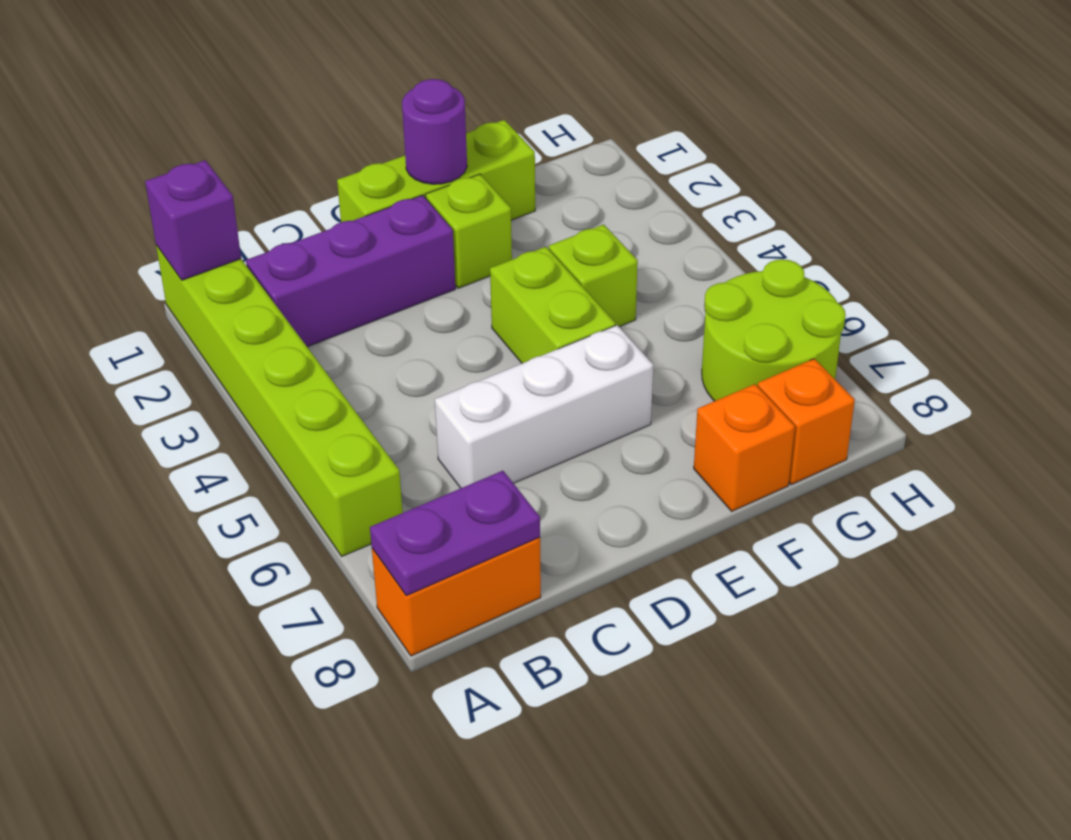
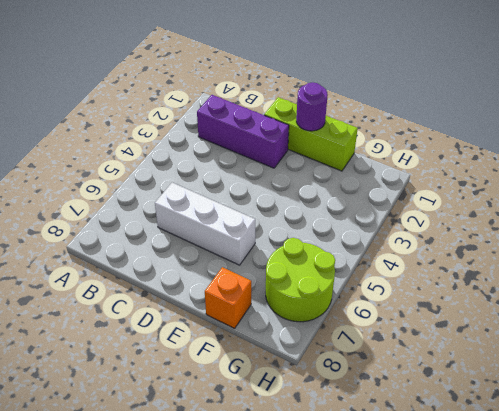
none -> lime brick A1:A6 level 1
none -> orange brick A8:B8 level 1
none -> lime brick E2 level 1

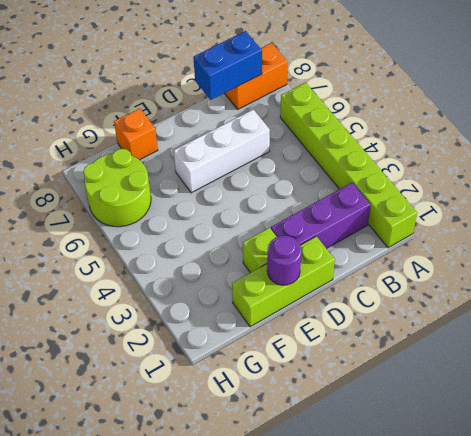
blue brick B8:C8 level 2 -> purple plate A8:B8 level 2
none -> lime brick E4:E5 level 1
none -> lime brick F4 level 1
none -> orange brick G8 level 1

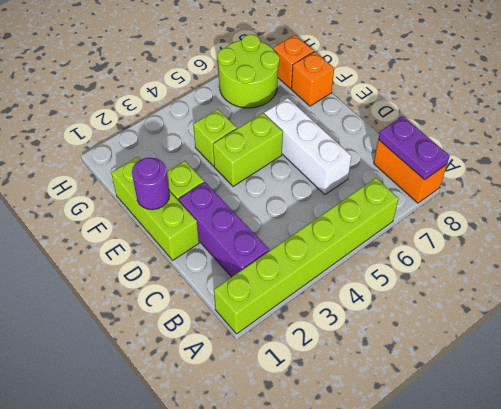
none -> purple brick A1 level 2

